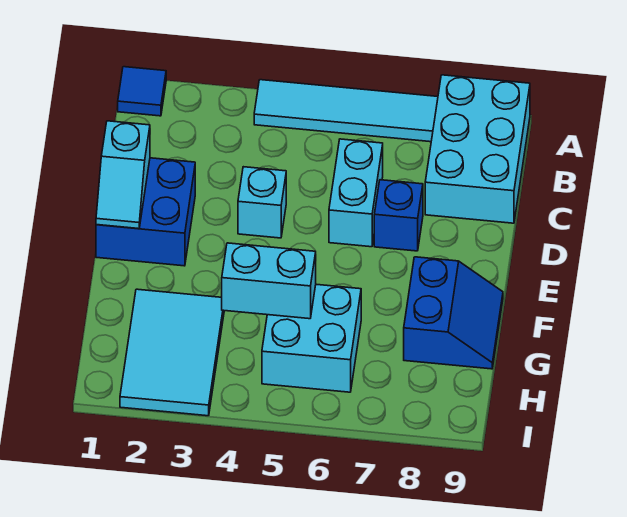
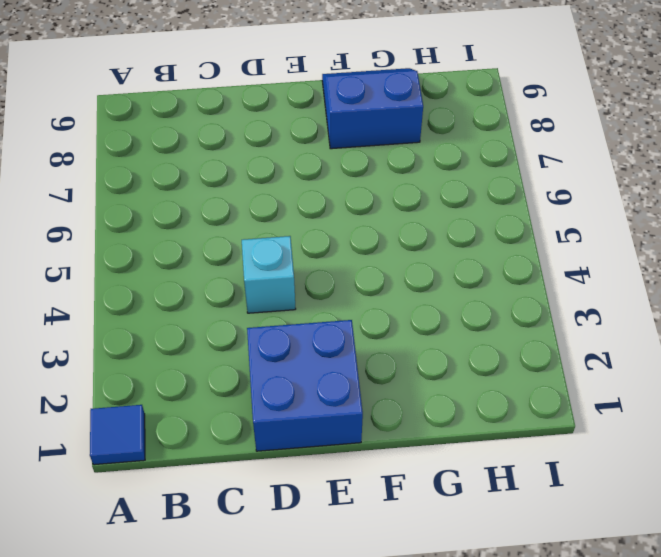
none -> cyan tile A4:A7 level 1
none -> cyan brick A8:C9 level 1
none -> cyan brick C6:D6 level 1

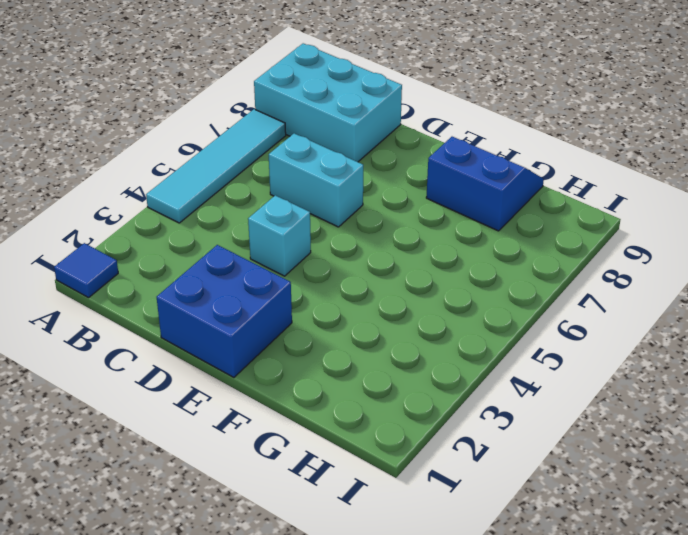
none -> blue brick D7 level 1
none -> cyan tile G2:I3 level 1
none -> cyan brick G5:H6 level 1

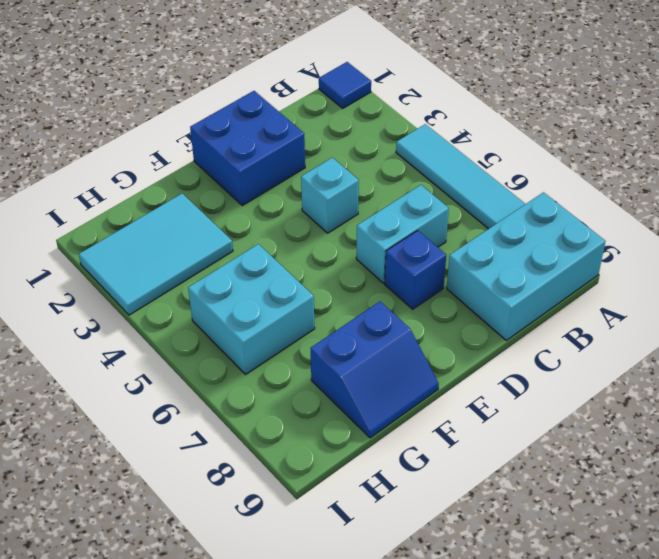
none -> cyan slope D1:E1 level 2 top D
none -> cyan brick G4:G5 level 2

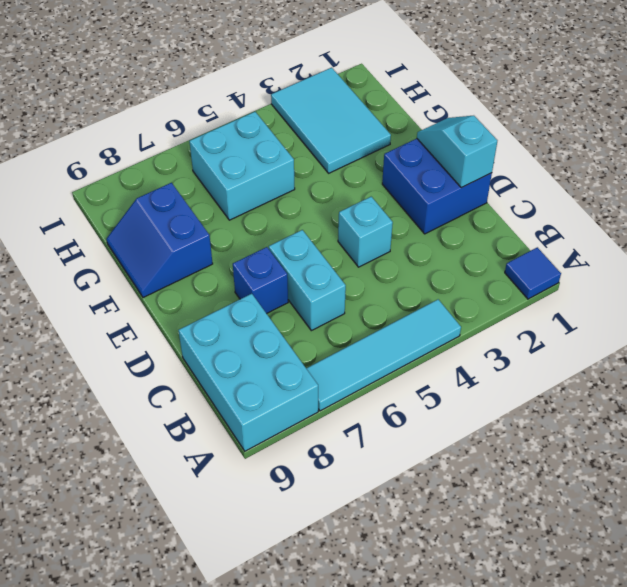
none -> cyan brick G4:G5 level 2

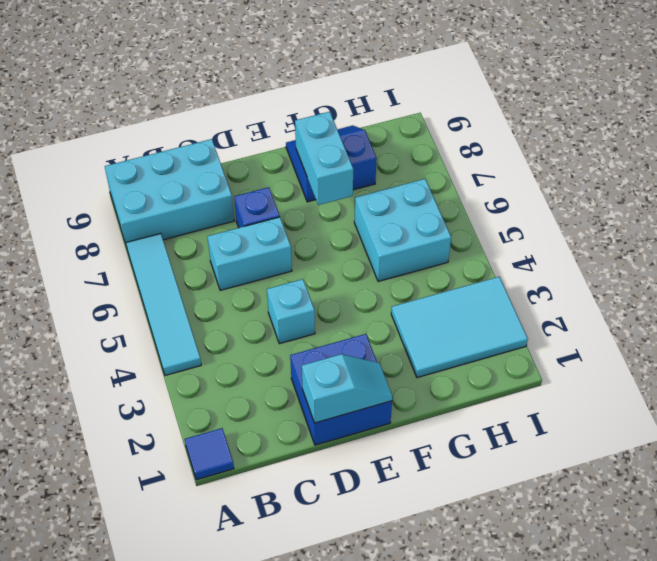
cyan brick F7:F8 level 2 -> cyan brick G4:G5 level 2

